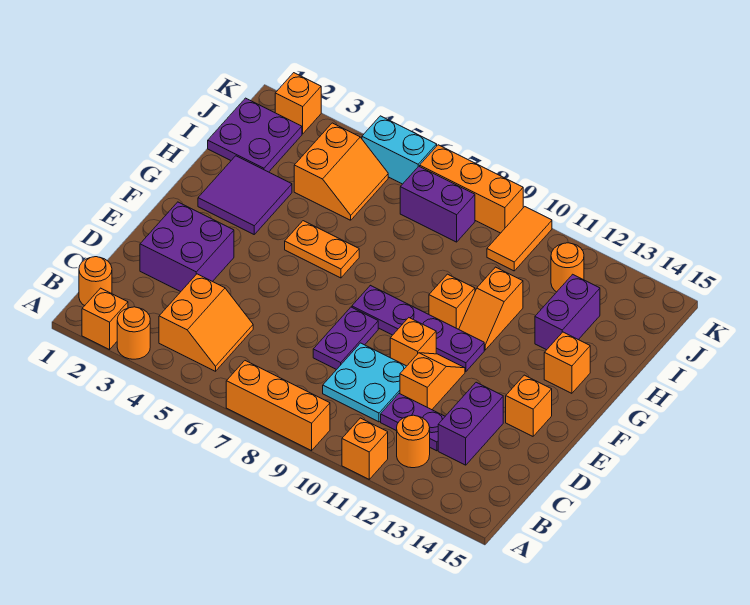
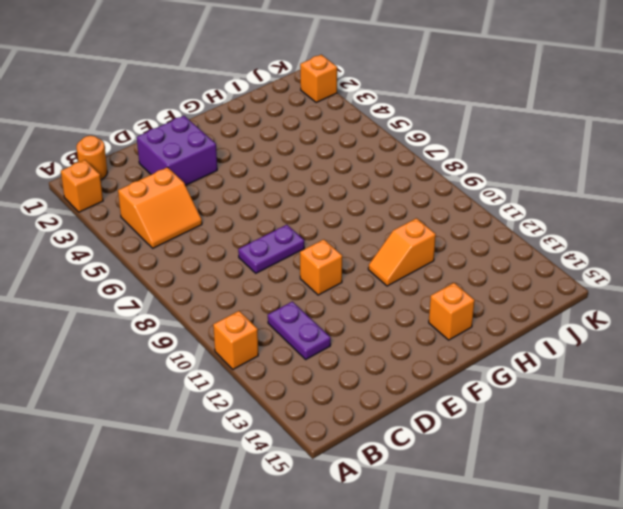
none -> orange round brick A3 level 1
none -> orange brick A7:A9 level 1
none -> orange round brick B12 level 1
none -> cyan plate C9:D10 level 1

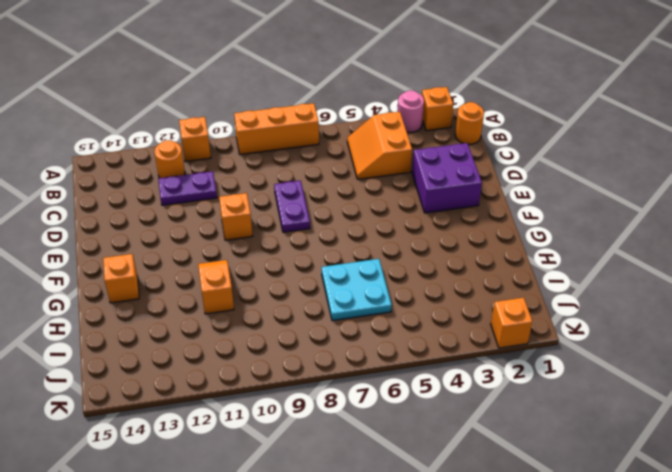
pink round brick A3 level 1 -> orange round brick A3 level 1
cyan plate H6:I7 level 1 -> cyan plate C9:D10 level 1
none -> purple brick C13:D13 level 1
none -> orange slope D11:E11 level 1 top D
none -> orange brick E14 level 1
none -> purple plate F8:F11 level 1

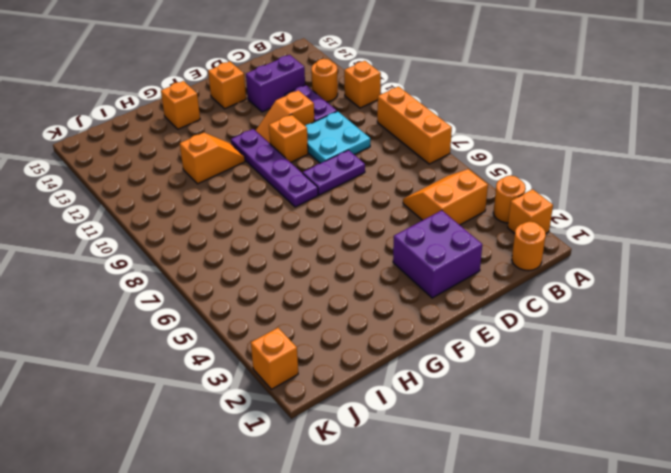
none -> purple tile G2:H3 level 1
none -> orange plate G5:G6 level 1
none -> orange brick G10 level 1
none -> purple brick H13:I13 level 1

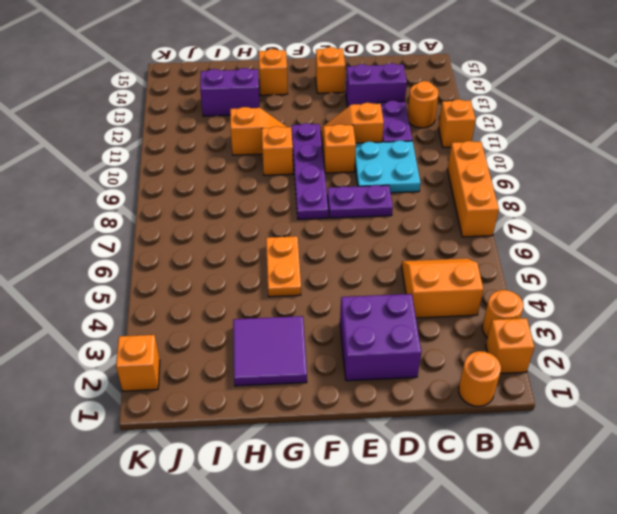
none -> purple plate I1:J2 level 1
none -> orange slope I4:J5 level 1 top 4
none -> purple brick J7:J8 level 1
none -> orange tile J10:K10 level 1

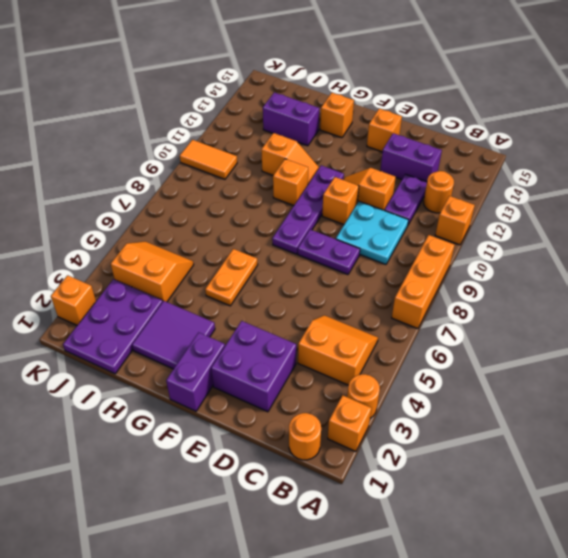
purple brick F1:F2 level 1 -> purple brick J7:J8 level 1
purple plate I1:J3 level 1 -> purple plate I1:J2 level 1
none -> orange round brick J12 level 1
none -> cyan brick K5:K6 level 1
none -> orange brick K7:K9 level 1

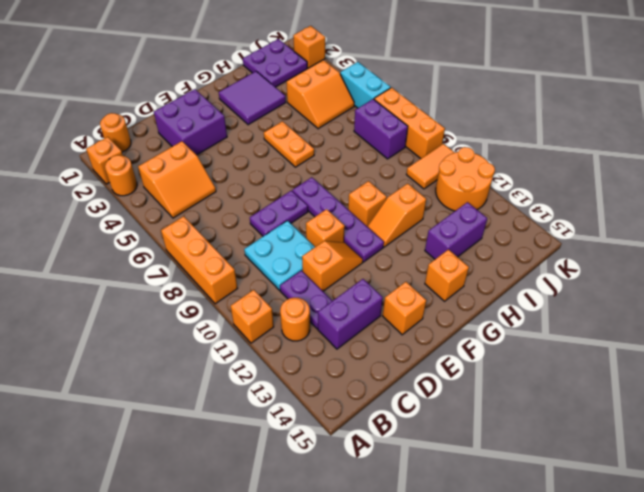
orange round brick J11:K12 level 1 -> orange round brick J12 level 1

